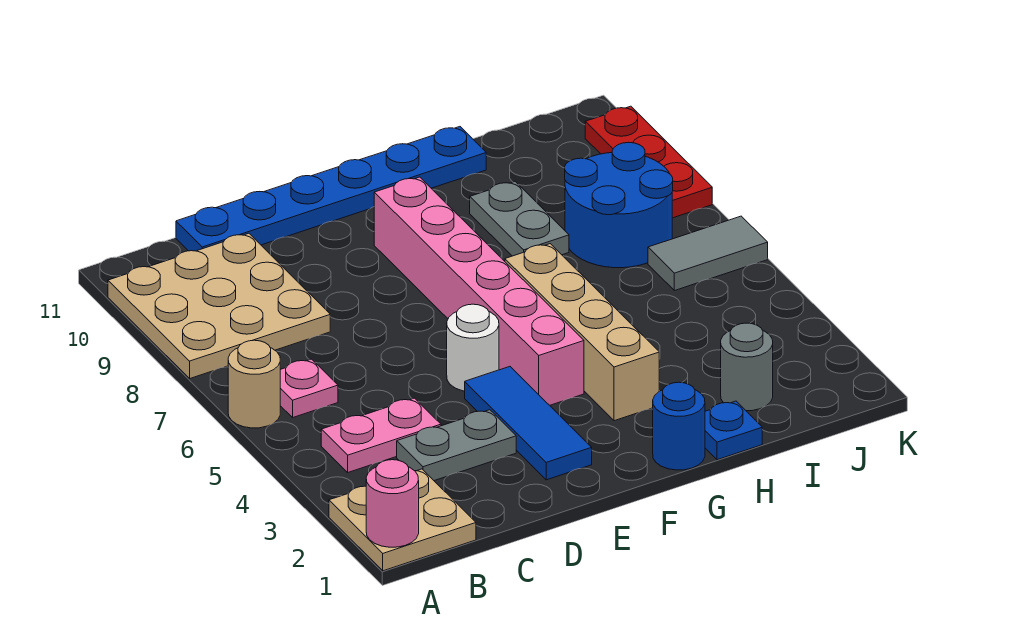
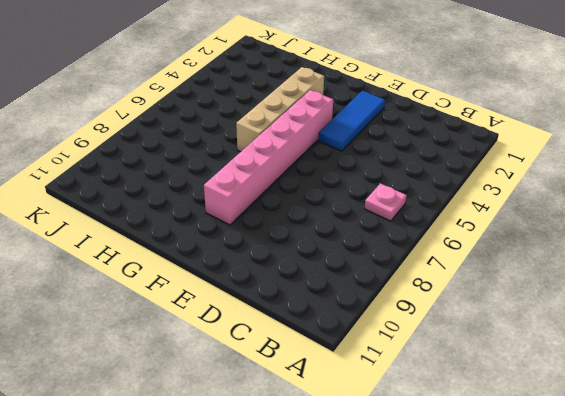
none -> tan plate A1:B2 level 1
none -> tan round brick A6 level 1
none -> tan plate A8:C10 level 1

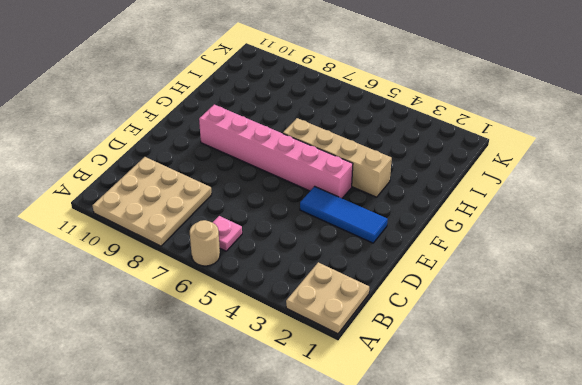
none -> pink plate B4:C4 level 1
none -> grey plate C3:D3 level 1
none -> blue plate C11:H11 level 1

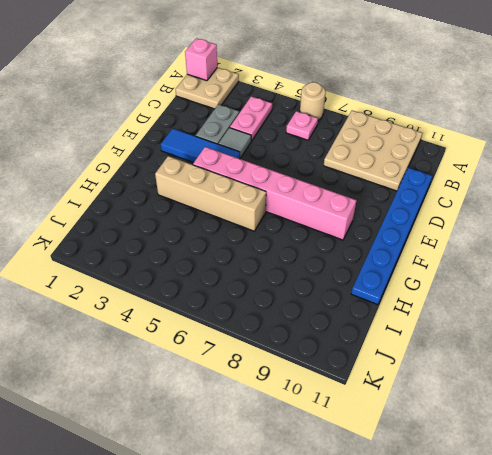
pink brick A1 level 2 -> pink round brick A1 level 2
grey tile D4 level 1 -> none
none -> white round brick E5 level 1
none -> blue round brick G1 level 1
none -> blue plate H1 level 1

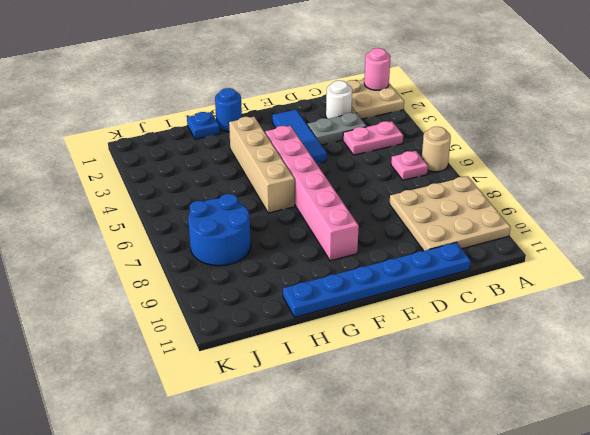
white round brick C2 level 1 -> white round brick E5 level 1
none -> grey plate H8:H9 level 1
none -> grey round brick I2 level 1
none -> grey tile J6:K6 level 1

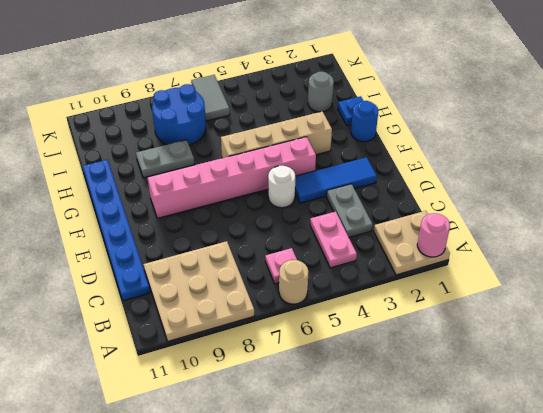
none -> red plate K8:K10 level 1

